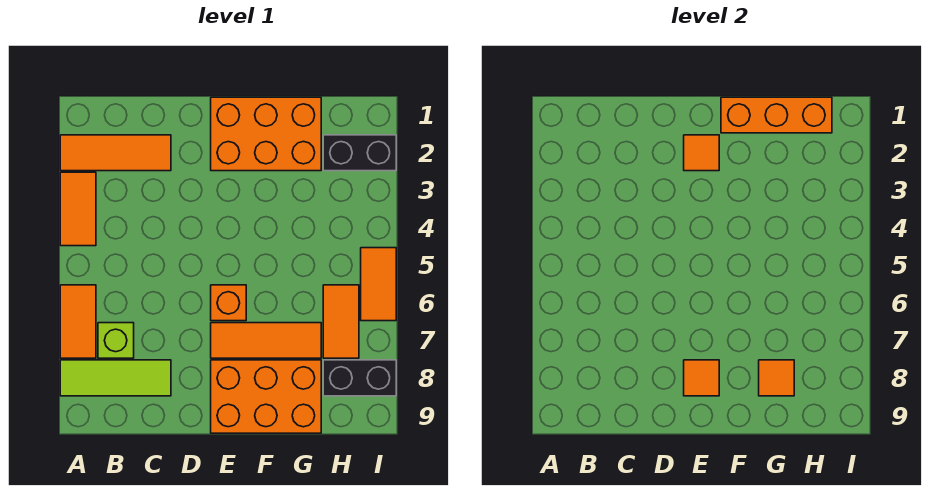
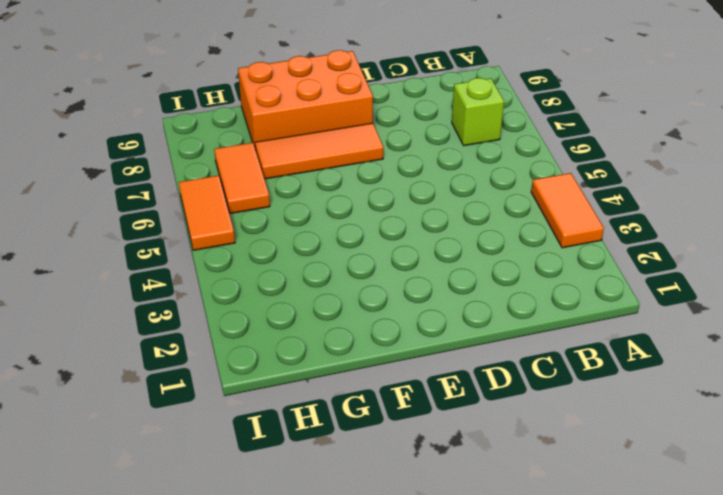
none -> orange tile A2:C2 level 1
none -> orange tile A6:A7 level 1
none -> lime tile A8:C8 level 1

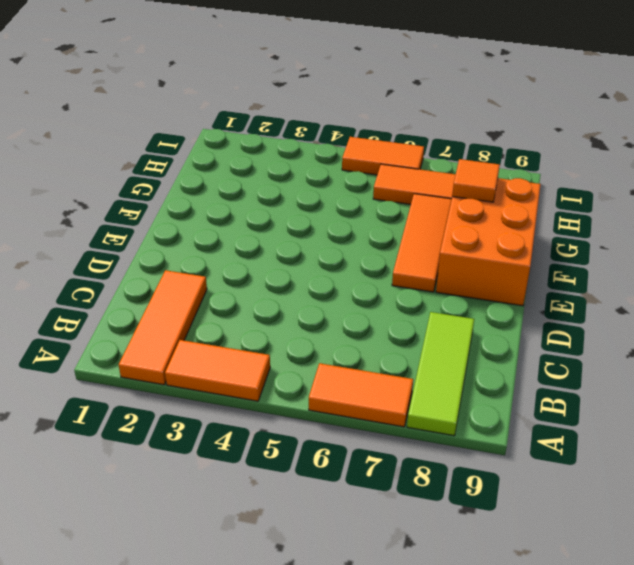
none -> lime brick B7 level 1
none -> orange brick E1:G2 level 1
none -> orange brick E6 level 1

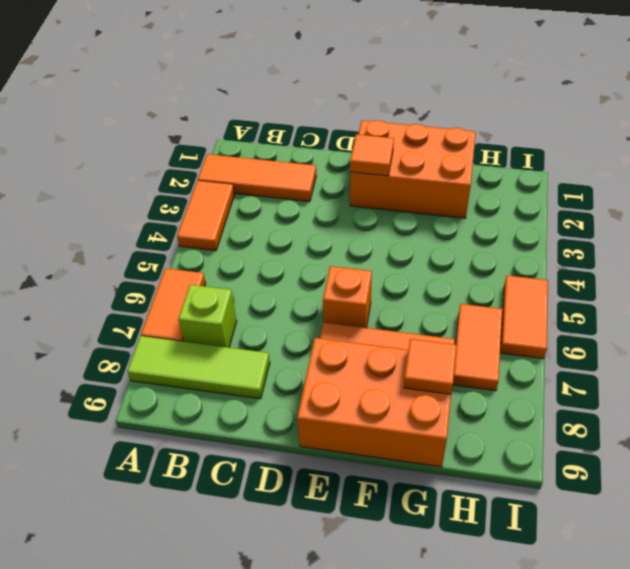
none -> black brick H2:I2 level 1
none -> black brick H8:I8 level 1
none -> orange tile E8 level 2

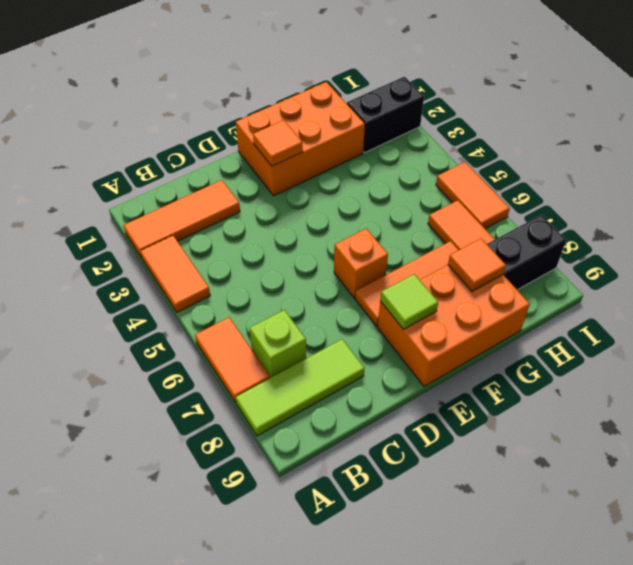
lime tile E8 level 2 -> orange tile E8 level 2
none -> orange brick F1:H1 level 2

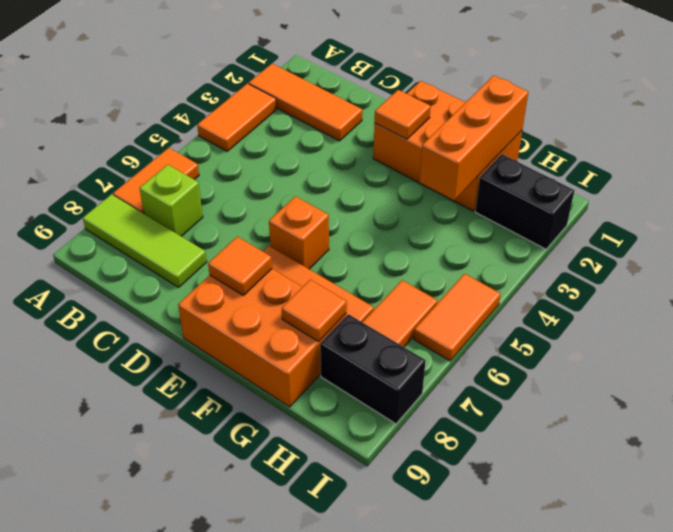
orange brick G1:G3 level 2 -> orange brick F1:H1 level 2

